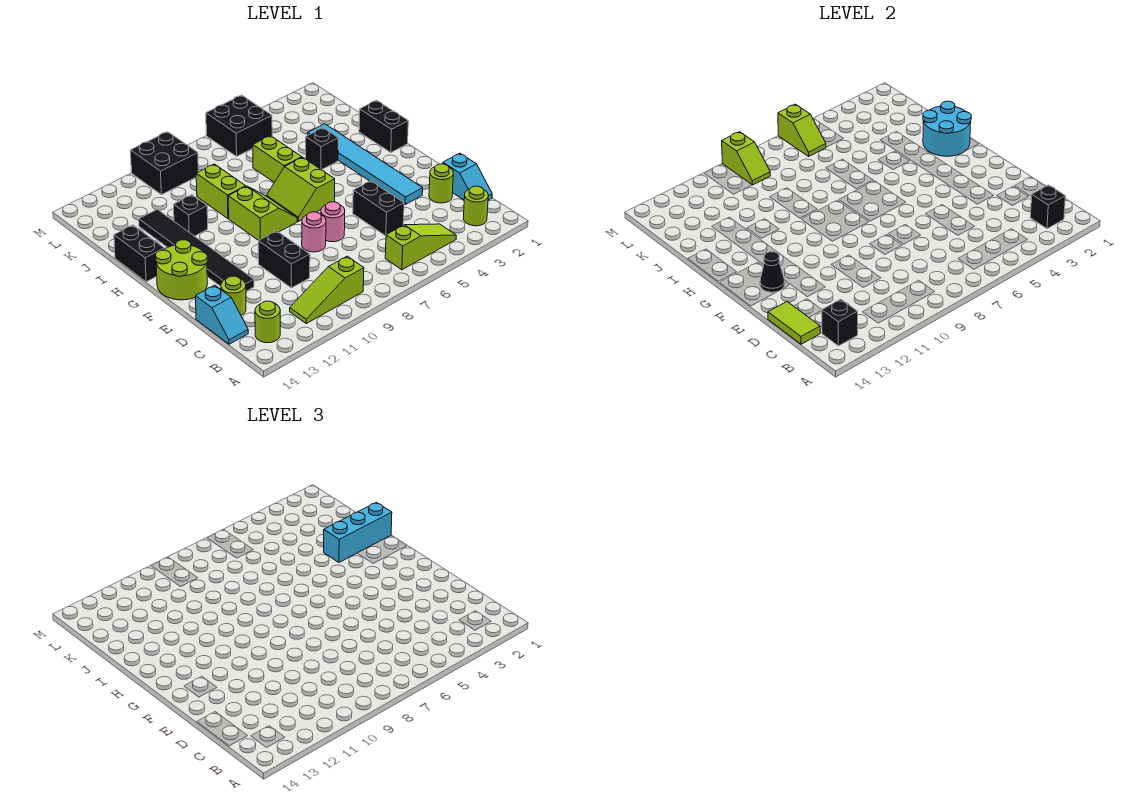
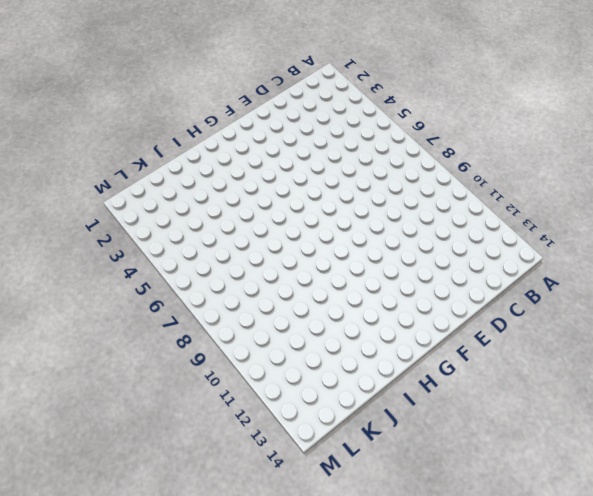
none -> lime round brick B2 level 1
none -> lime slope B4:B6 level 1 top 6
none -> lime slope B9:B11 level 1 top 9
none -> lime round brick B13 level 1

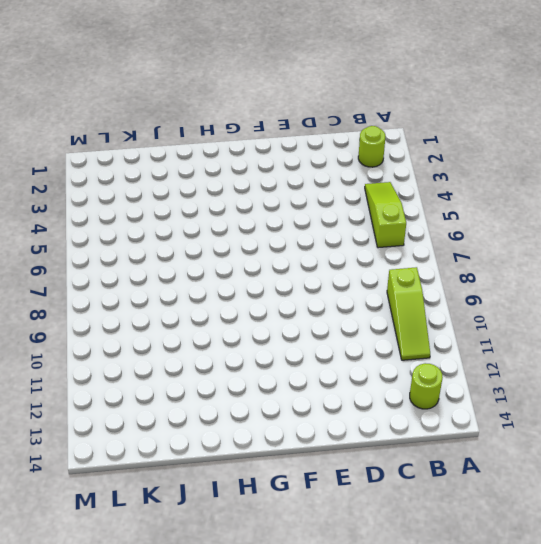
none -> cyan slope C1:D1 level 1 top D
none -> cyan slope C14:D14 level 1 top D
none -> lime round brick D2 level 1
none -> black brick D5:E5 level 1

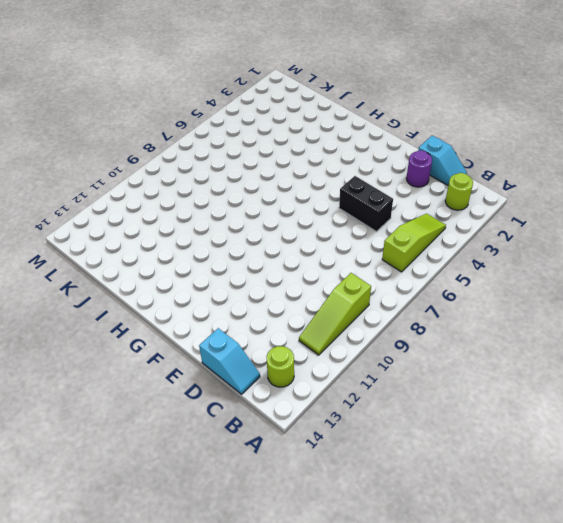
purple round brick D2 level 1 -> lime round brick D2 level 1
none -> black brick D10:E10 level 1
none -> lime round brick D13 level 1
none -> cyan tile E3:J3 level 1
none -> pink round brick E7 level 1

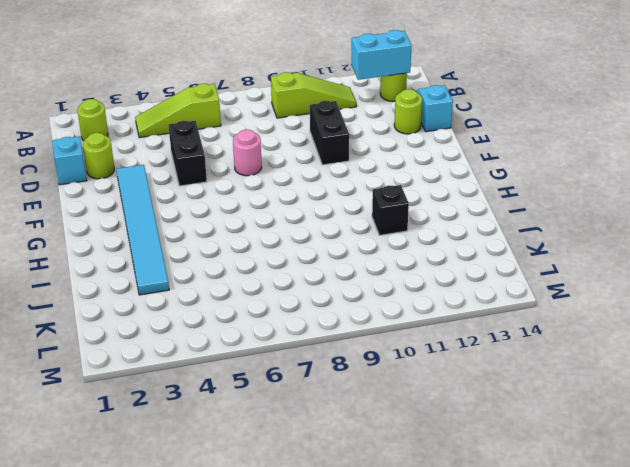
cyan brick B12:B13 level 2 -> black brick B13 level 2
none -> pink round brick E8 level 1
none -> black tile E12:J12 level 1
none -> lime round brick F13:G14 level 1
none -> lime slope G6:H7 level 1 top 6

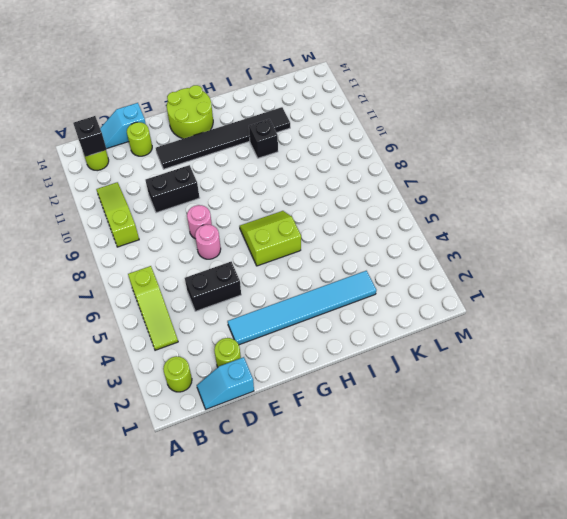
none -> lime slope G8:H9 level 1 top 9
none -> black brick H1:I1 level 1
none -> black brick H14:I14 level 1
none -> black brick I4 level 1

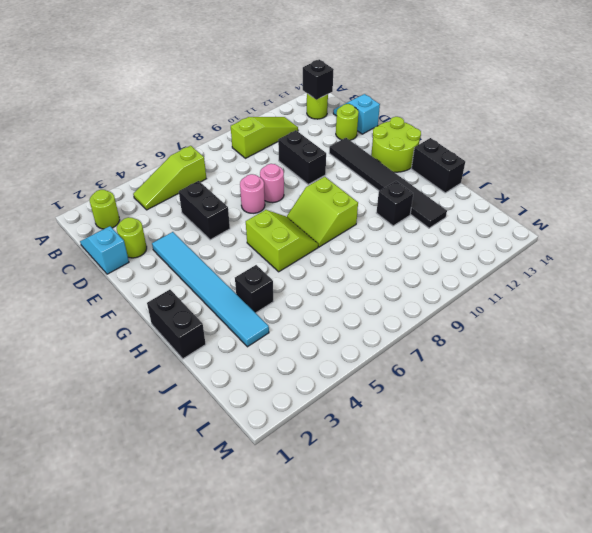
none -> lime brick I6:J6 level 1
none -> lime brick I9:J9 level 1
none -> black brick L5:M6 level 1
none -> black brick L9:M10 level 1

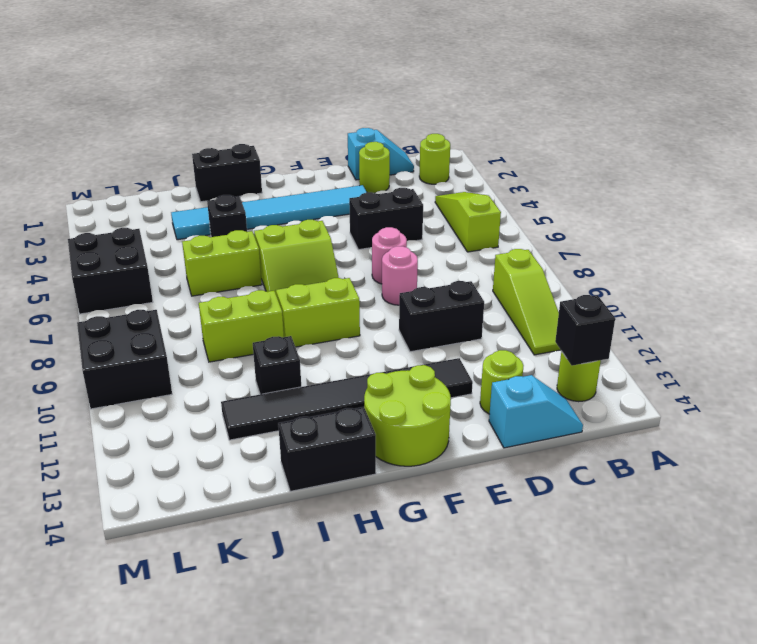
none -> black brick B2 level 2
none -> lime tile C14:D14 level 2
none -> black cone F13 level 2
none -> cyan round brick H1:I2 level 2

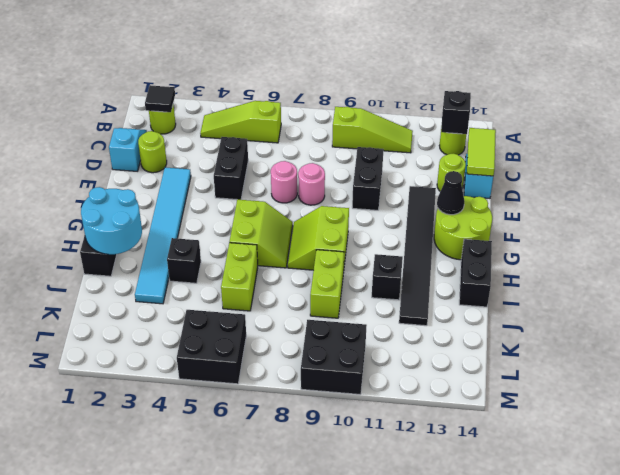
black tile B2 level 2 -> black brick B2 level 2
none -> lime slope L6:M6 level 2 top M
none -> lime slope L9:M9 level 2 top M
none -> cyan brick I1:I3 level 3

